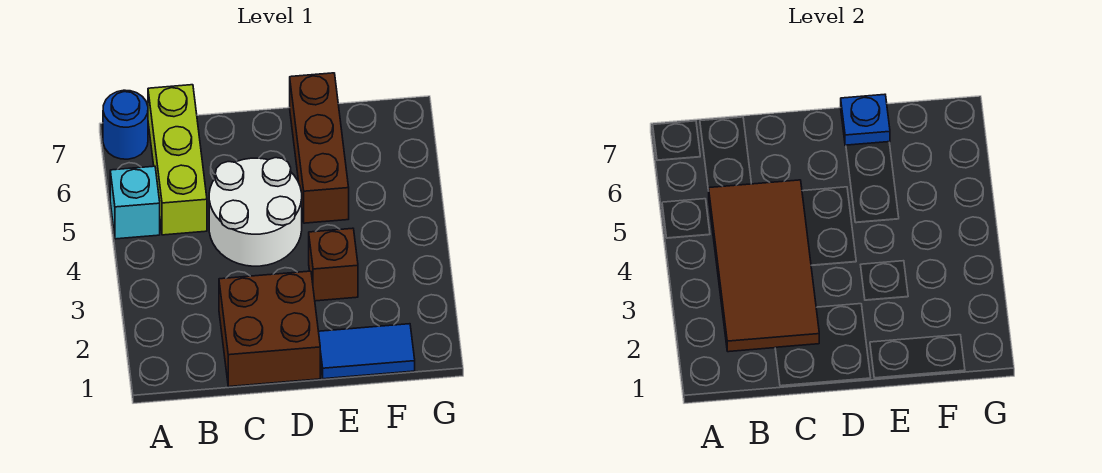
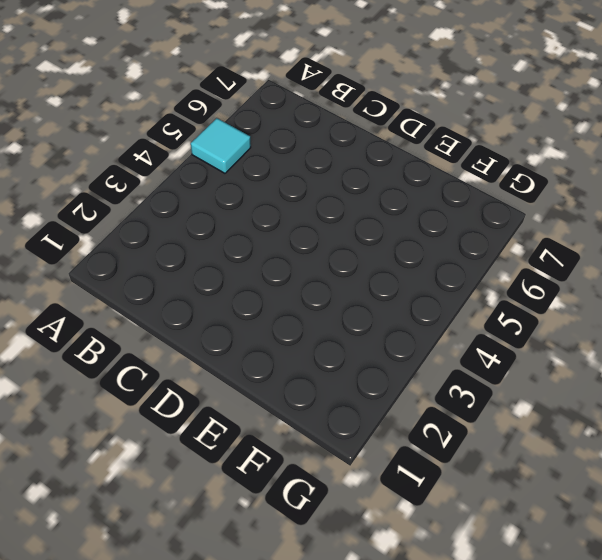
cyan tile A5 level 1 -> cyan brick A5 level 1
none -> blue round brick A7 level 1
none -> lime brick B5:B7 level 1

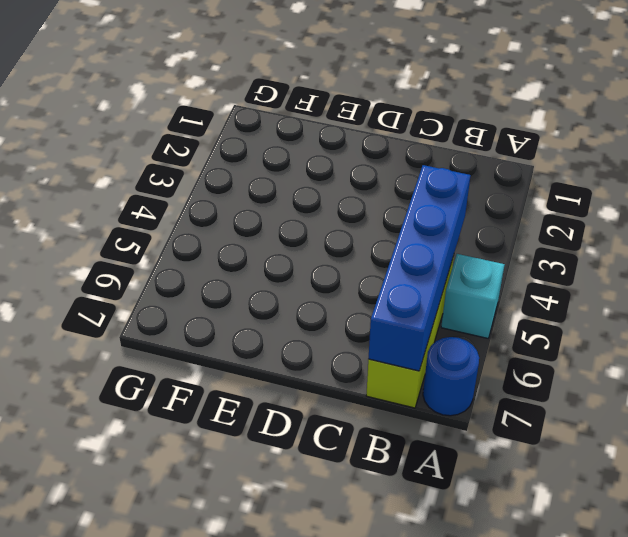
blue brick B4:B7 level 2 -> brown tile B2:C5 level 2
none -> brown brick C1:D2 level 1
none -> white round brick C4:D5 level 1

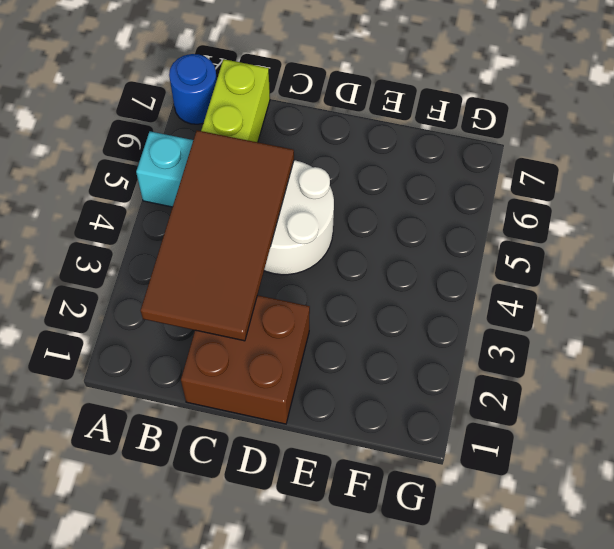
none -> blue tile E1:F1 level 1
none -> brown brick E3 level 1

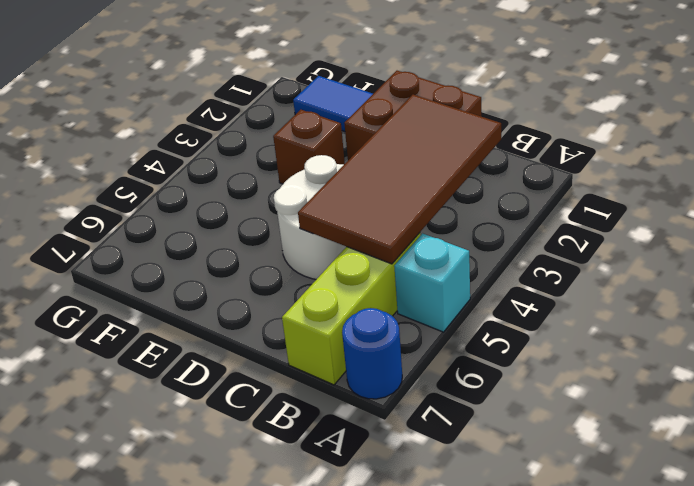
none -> brown brick E5:E7 level 1
none -> blue plate E7 level 2

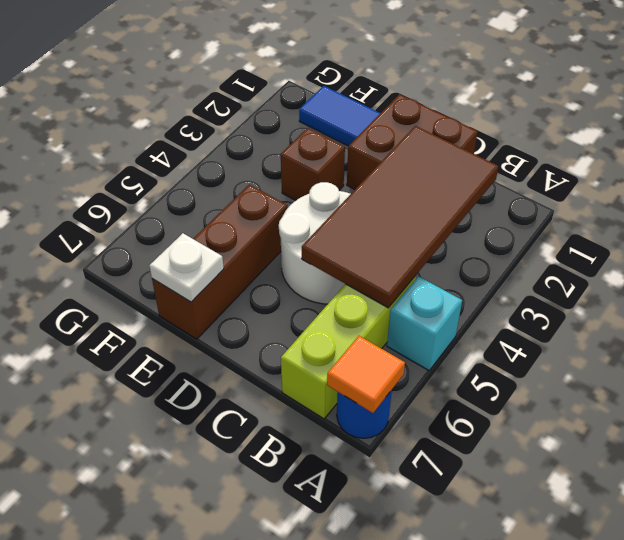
orange tile A7 level 2 -> none
white plate E7 level 2 -> blue plate E7 level 2

